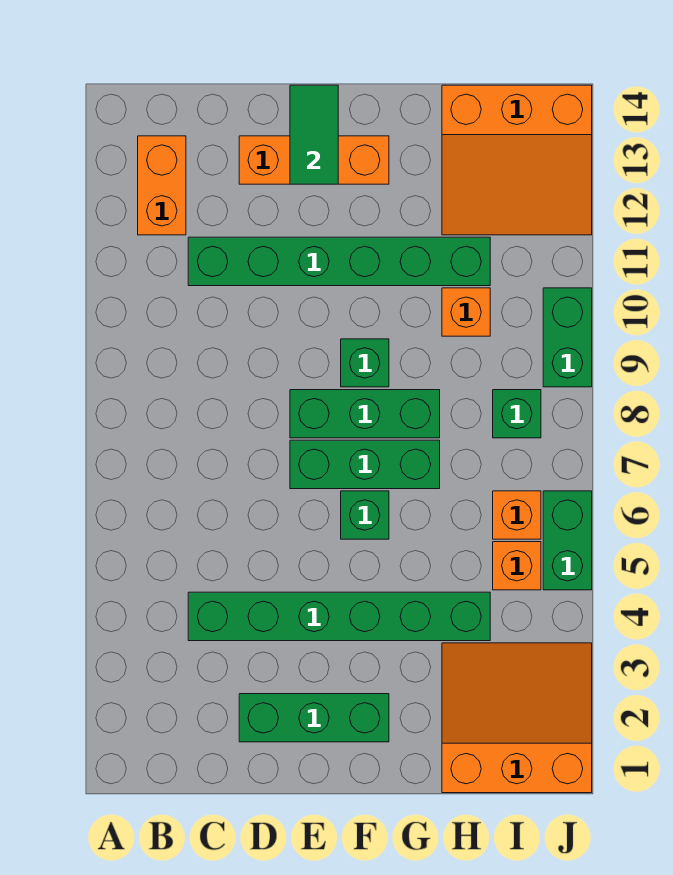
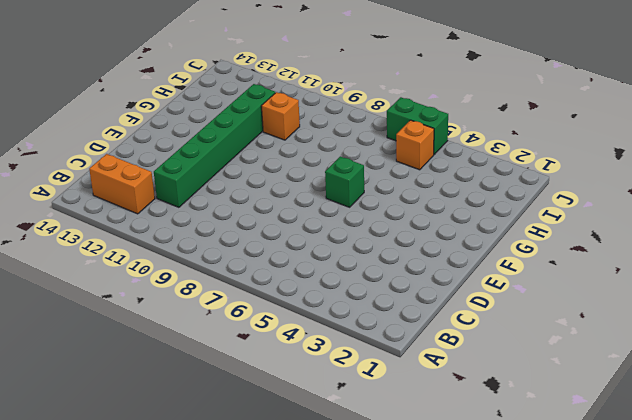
none -> green brick C4:H4 level 1
none -> green brick D2:F2 level 1
none -> orange brick D13:F13 level 1

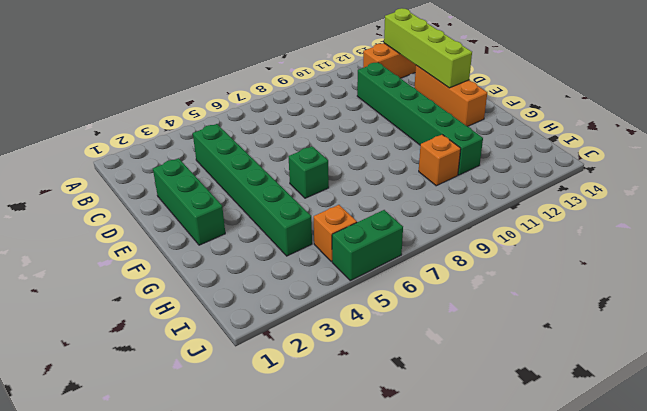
lime brick B13:E13 level 2 -> green tile E13:E14 level 2
none -> green brick E7:G7 level 1
none -> green brick E8:G8 level 1
none -> green brick F9 level 1

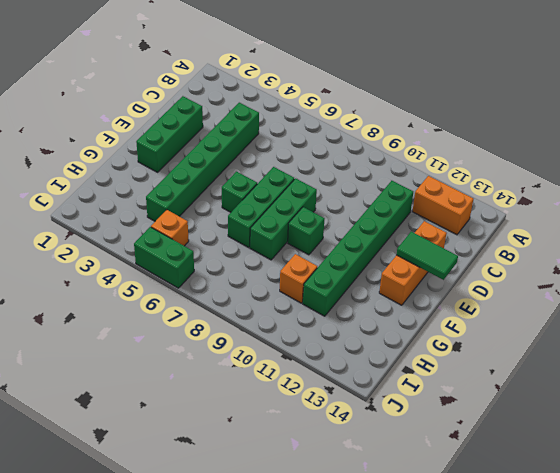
none -> orange slope H1:J3 level 1 top 1
none -> orange slope H12:J14 level 1 top 14
none -> orange brick I6 level 1

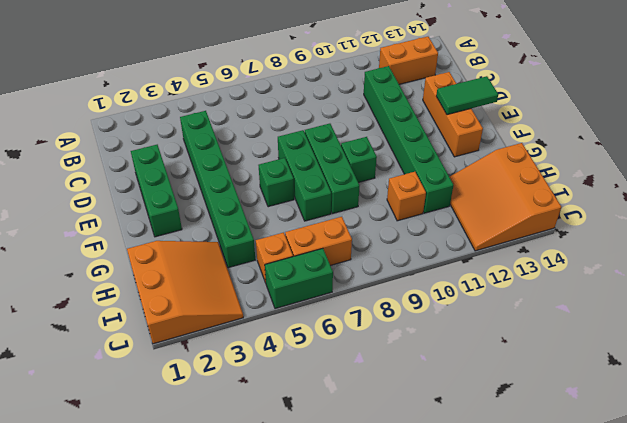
orange brick I6:I7 level 1 -> orange brick I6 level 1
none -> green brick I8 level 1
none -> green brick J9:J10 level 1

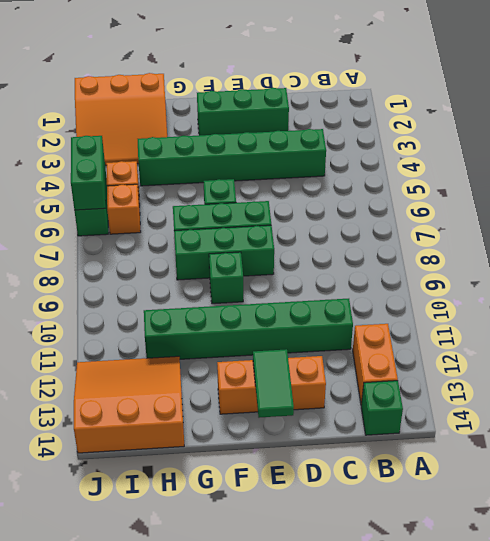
green brick B14 level 1 -> green brick I8 level 1
green brick J5:J6 level 2 -> green brick J9:J10 level 1
none -> orange brick H10 level 1

